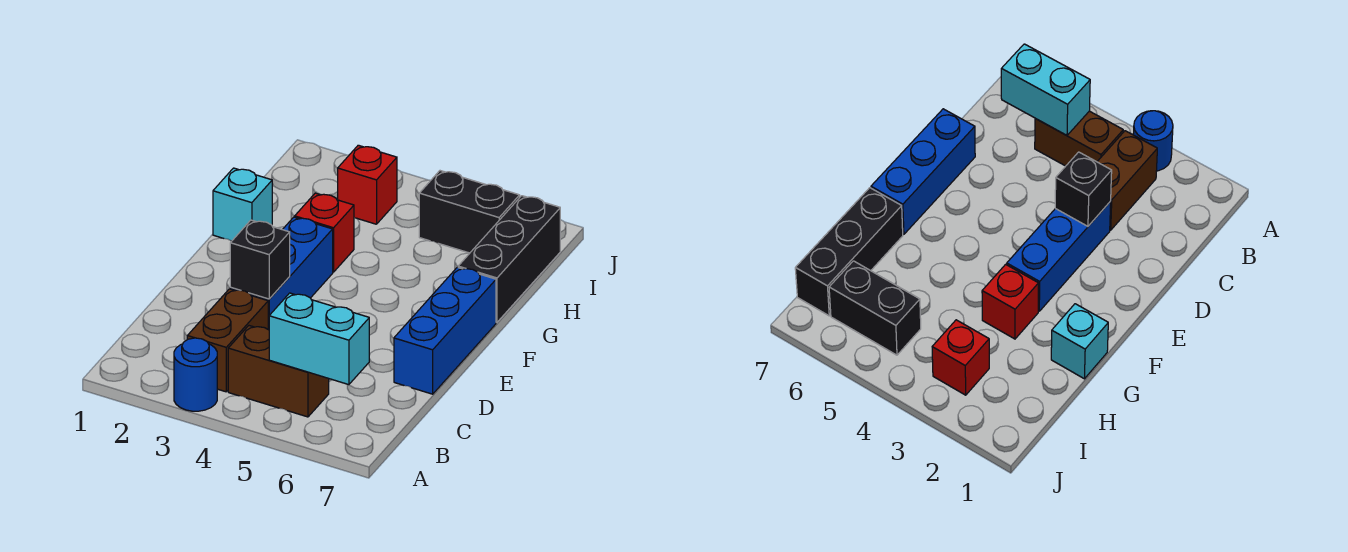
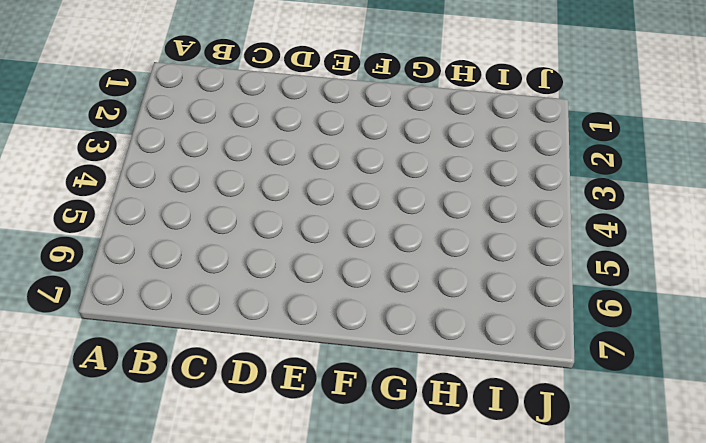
none -> blue round brick A3 level 1
none -> brown brick B3:C3 level 1
none -> brown brick B4:B5 level 1

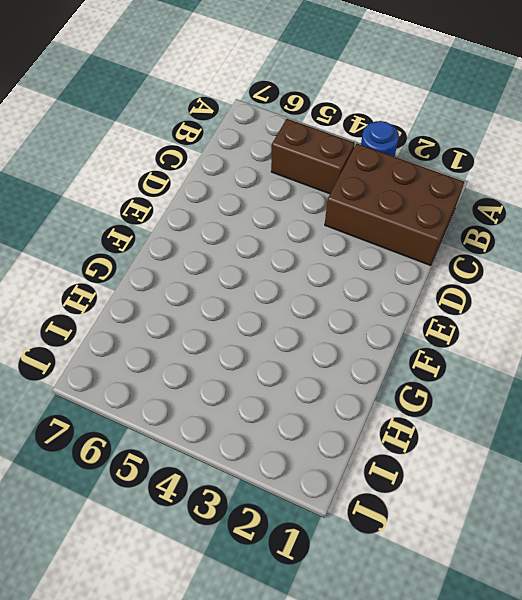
brown brick B1:C3 level 1 -> brown brick B3:C3 level 1
none -> blue brick D3:F3 level 1
none -> blue brick D7:F7 level 1
none -> cyan brick G1 level 1

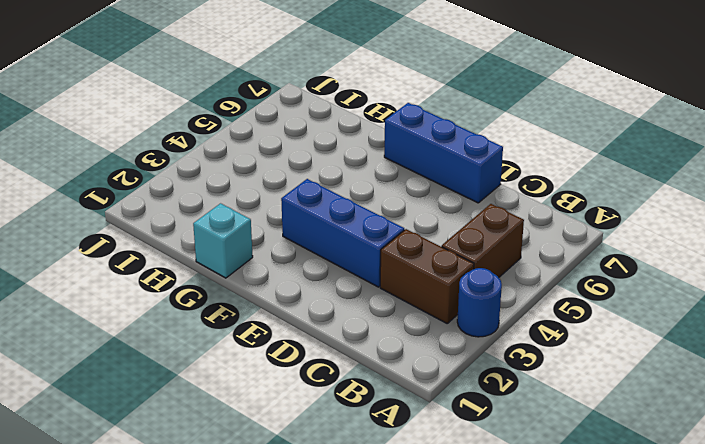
none -> red brick G3 level 1
none -> black brick G7:I7 level 1
none -> red brick I3 level 1

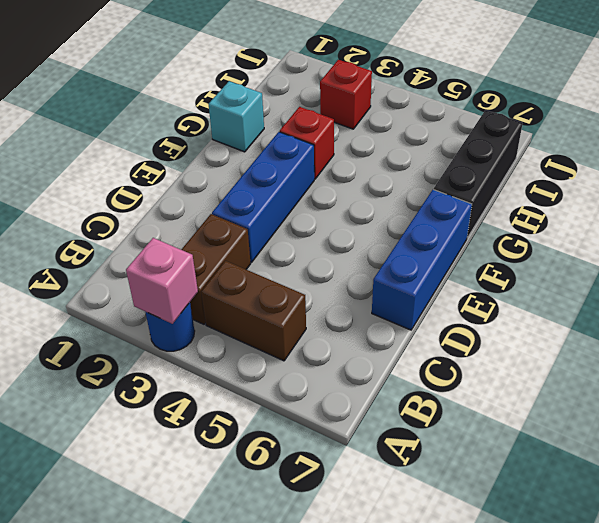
pink brick A3 level 2 -> none
none -> black brick I5:I6 level 1
none -> cyan brick B5:B6 level 2
none -> black brick D3 level 2

